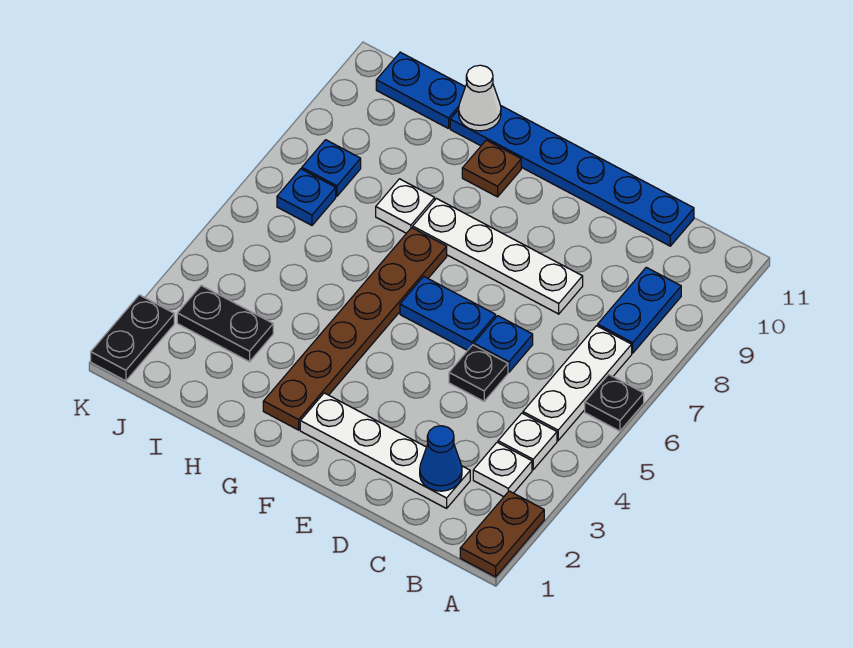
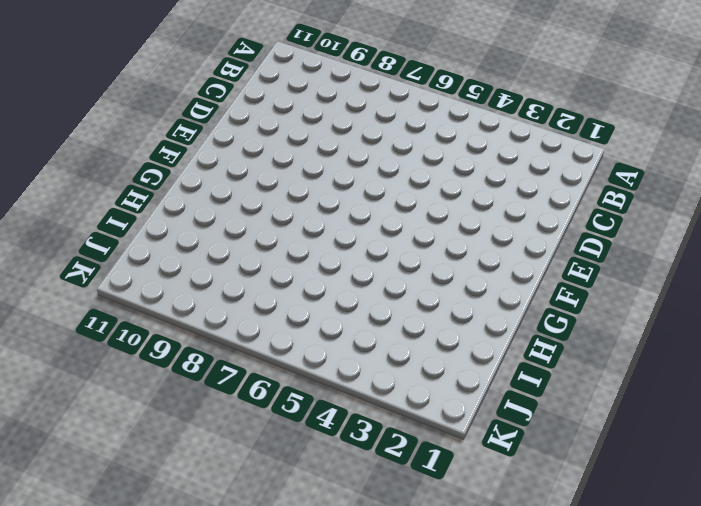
none -> brown plate A1:A2 level 1
none -> black plate A6 level 1
none -> white plate B3 level 1

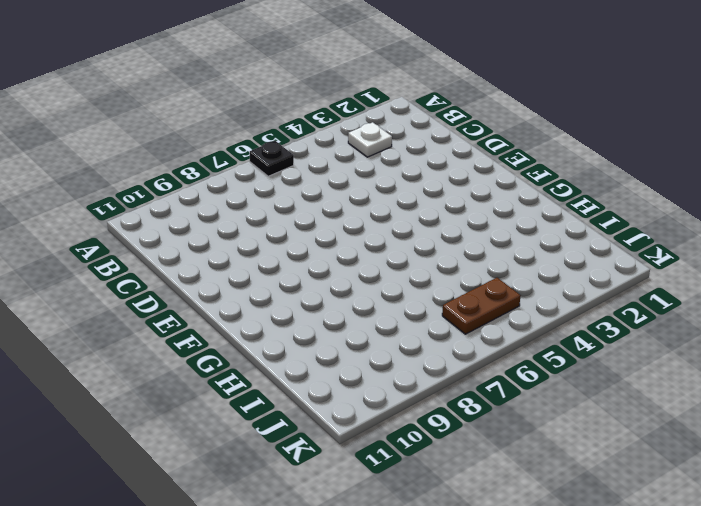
brown plate J5:J6 level 1 -> brown plate A1:A2 level 1
none -> white plate B4 level 1
none -> white plate B5:B7 level 1
none -> blue plate B8:B9 level 1

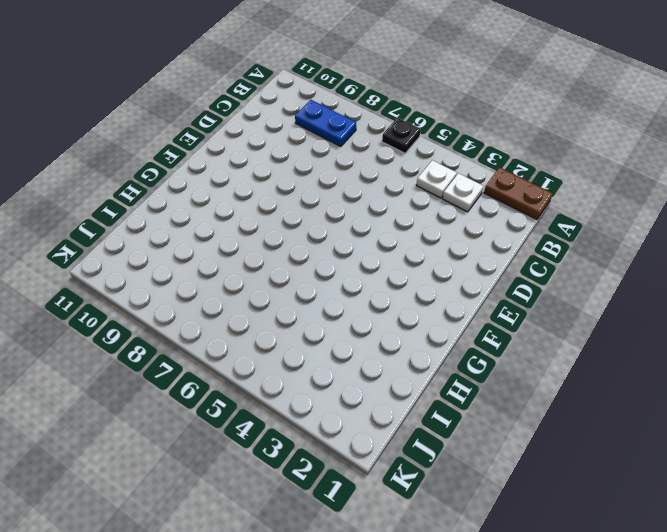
none -> white plate B5:B7 level 1
none -> white plate C2:F2 level 1
none -> blue plate C11:H11 level 1

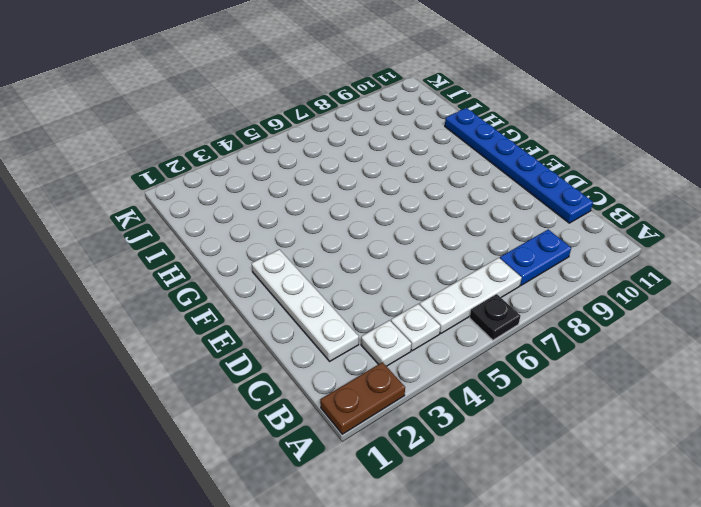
none -> black plate D5 level 1
none -> blue plate D6 level 1
none -> white plate D8:G8 level 1

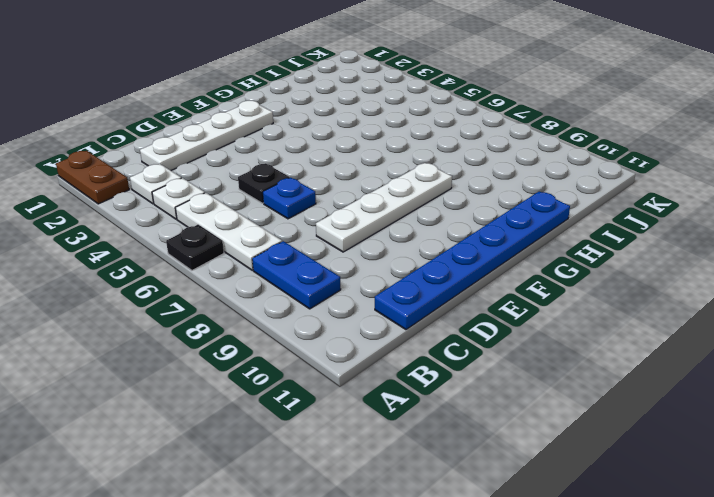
none -> blue plate E6:F6 level 1
none -> brown plate G2:G7 level 1
none -> brown plate G10 level 1

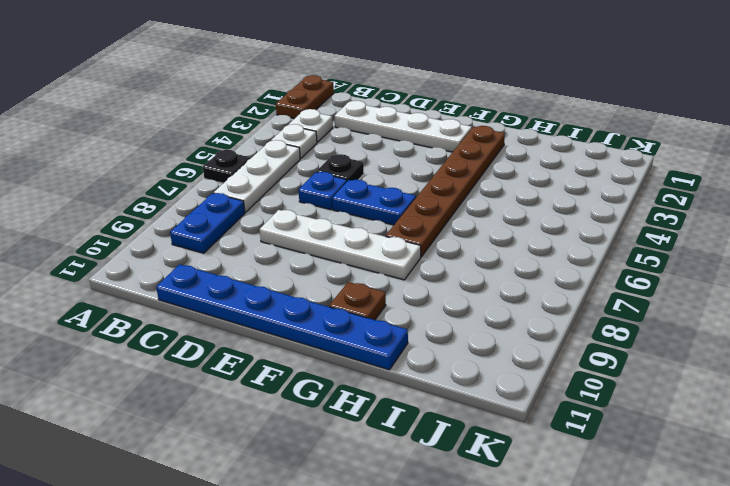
none -> white plate H8 level 1
none -> black plate I3:J3 level 1
none -> blue plate I11:J11 level 1

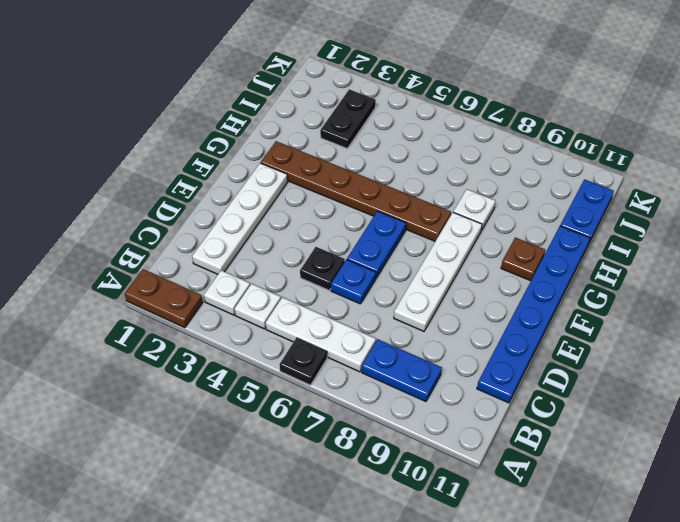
none -> blue plate J7 level 1
none -> blue plate J8 level 1
none -> black plate K1:K2 level 1

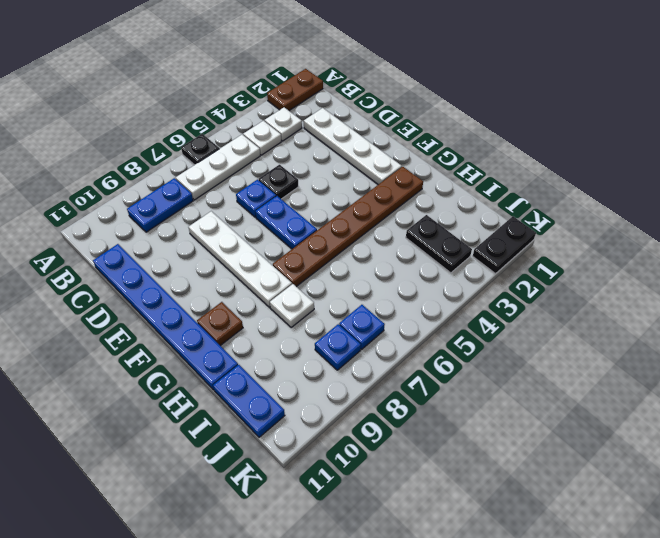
none -> blue cone C2 level 2
none -> white cone H11 level 2

